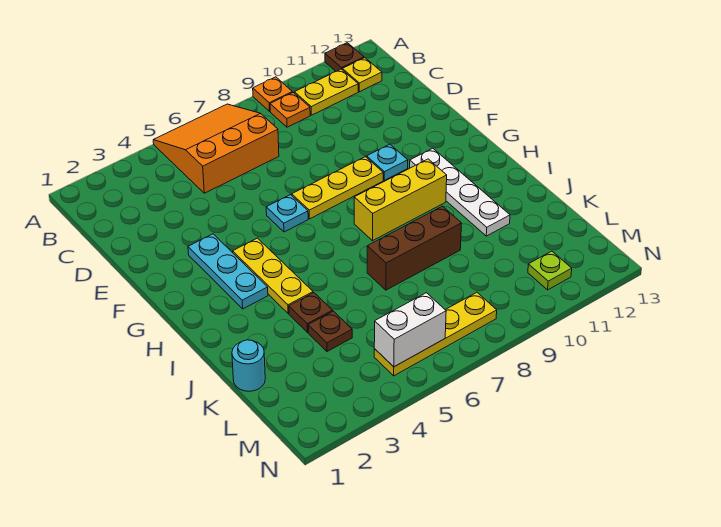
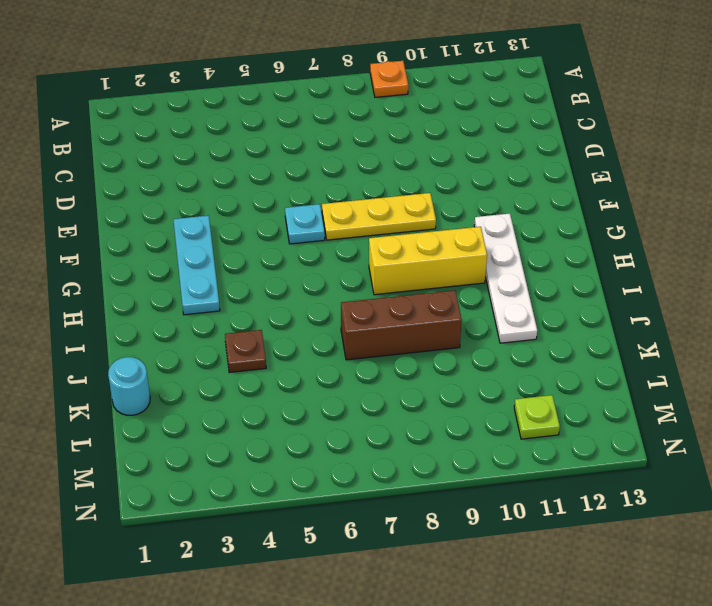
none -> orange slope A5:C7 level 1 top C
none -> brown plate A12 level 1
none -> orange plate B9 level 1

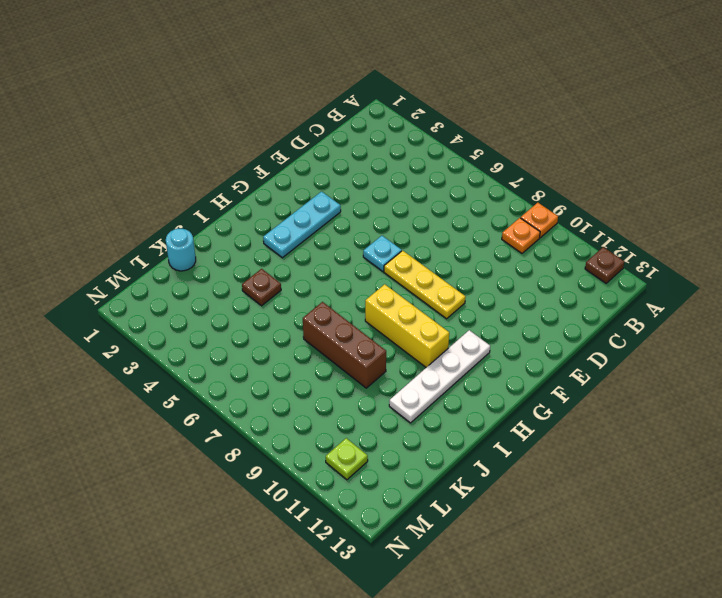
none -> orange slope A5:C7 level 1 top C
none -> yellow plate B10:B11 level 1
none -> yellow plate B12 level 1

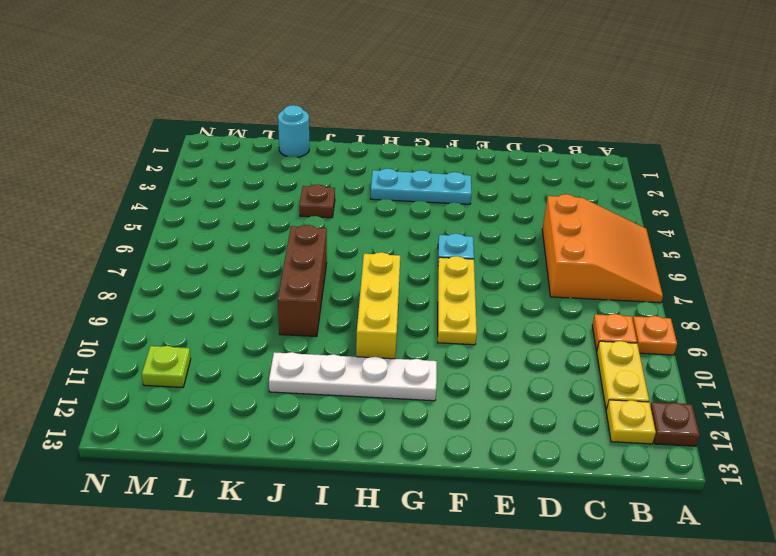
none -> cyan plate F10 level 1
none -> yellow plate G4:I4 level 1
none -> brown plate K4 level 1

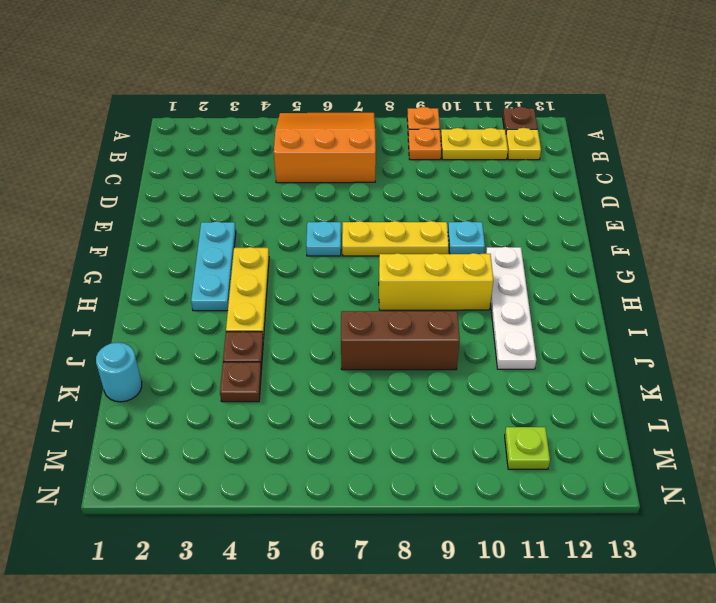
none -> yellow plate M5:M8 level 1
none -> white brick M5:M6 level 2

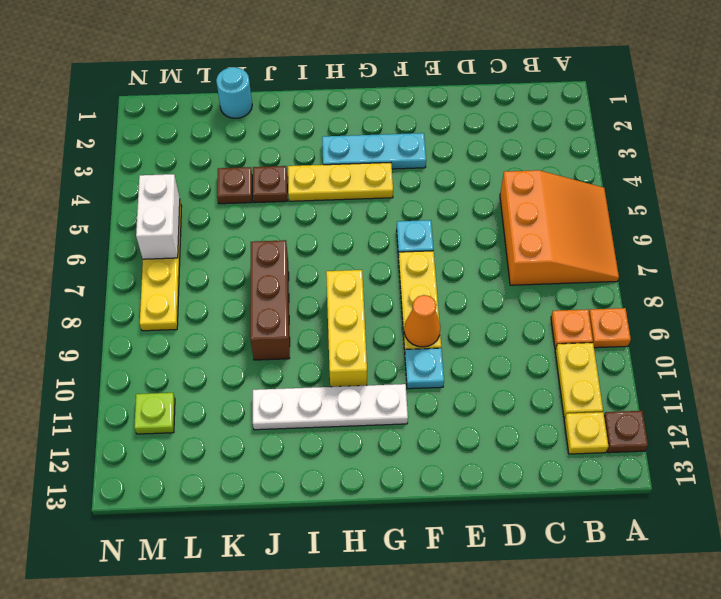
orange cone F9 level 2 -> none

